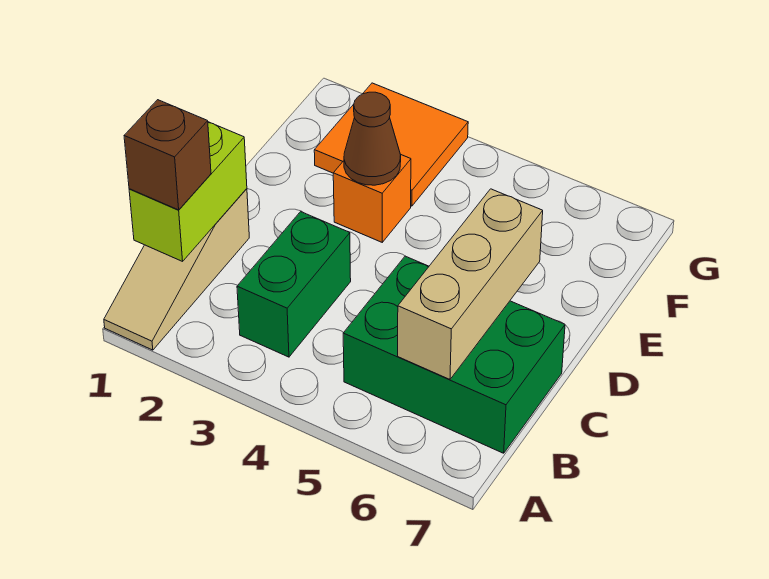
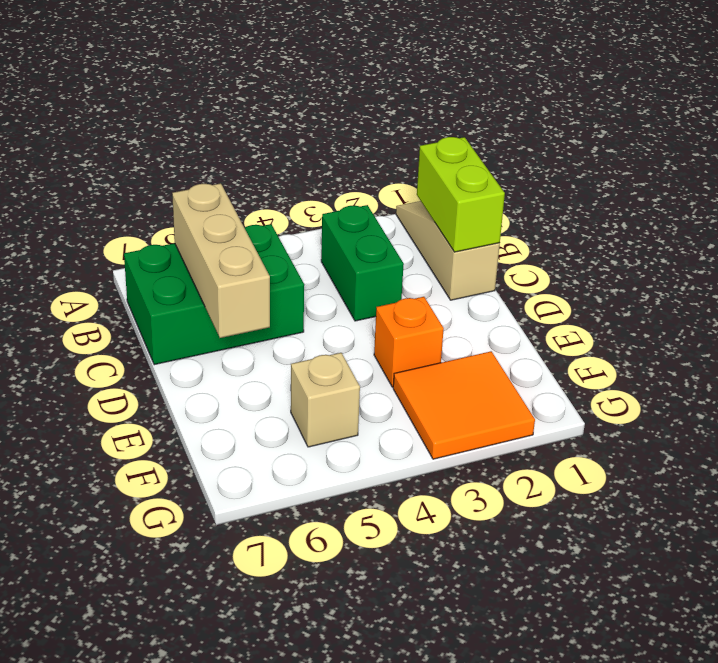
tan brick F5 level 1 -> none
none -> brown cone E3 level 2
none -> brown brick B1 level 3

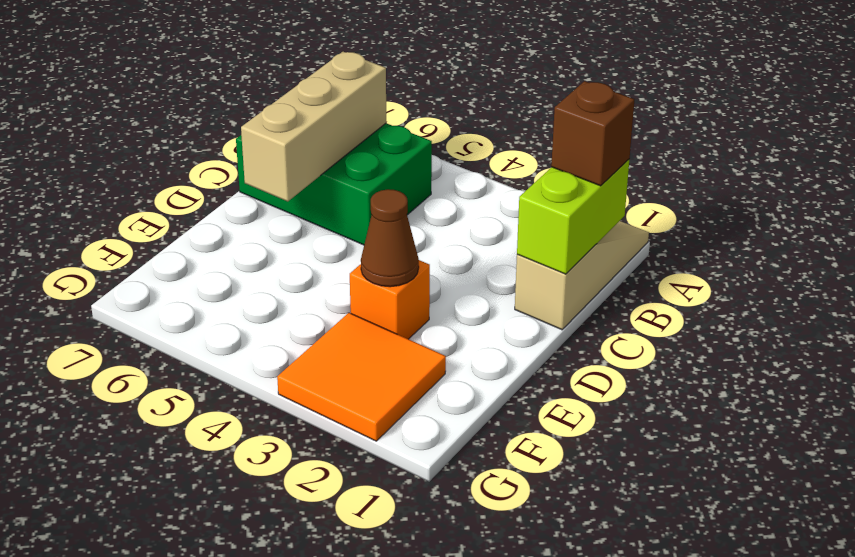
none -> green brick B3:C3 level 1

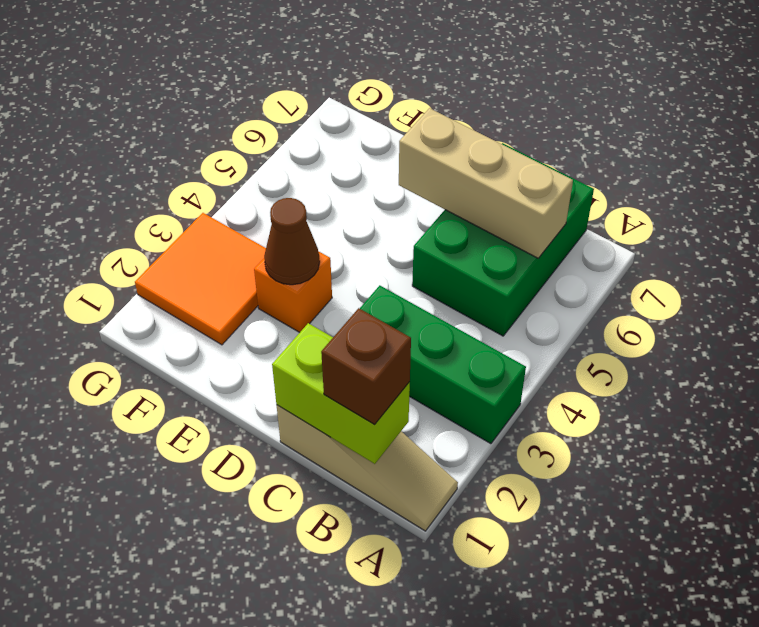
green brick A3:C3 level 1 -> green brick B3:C3 level 1

